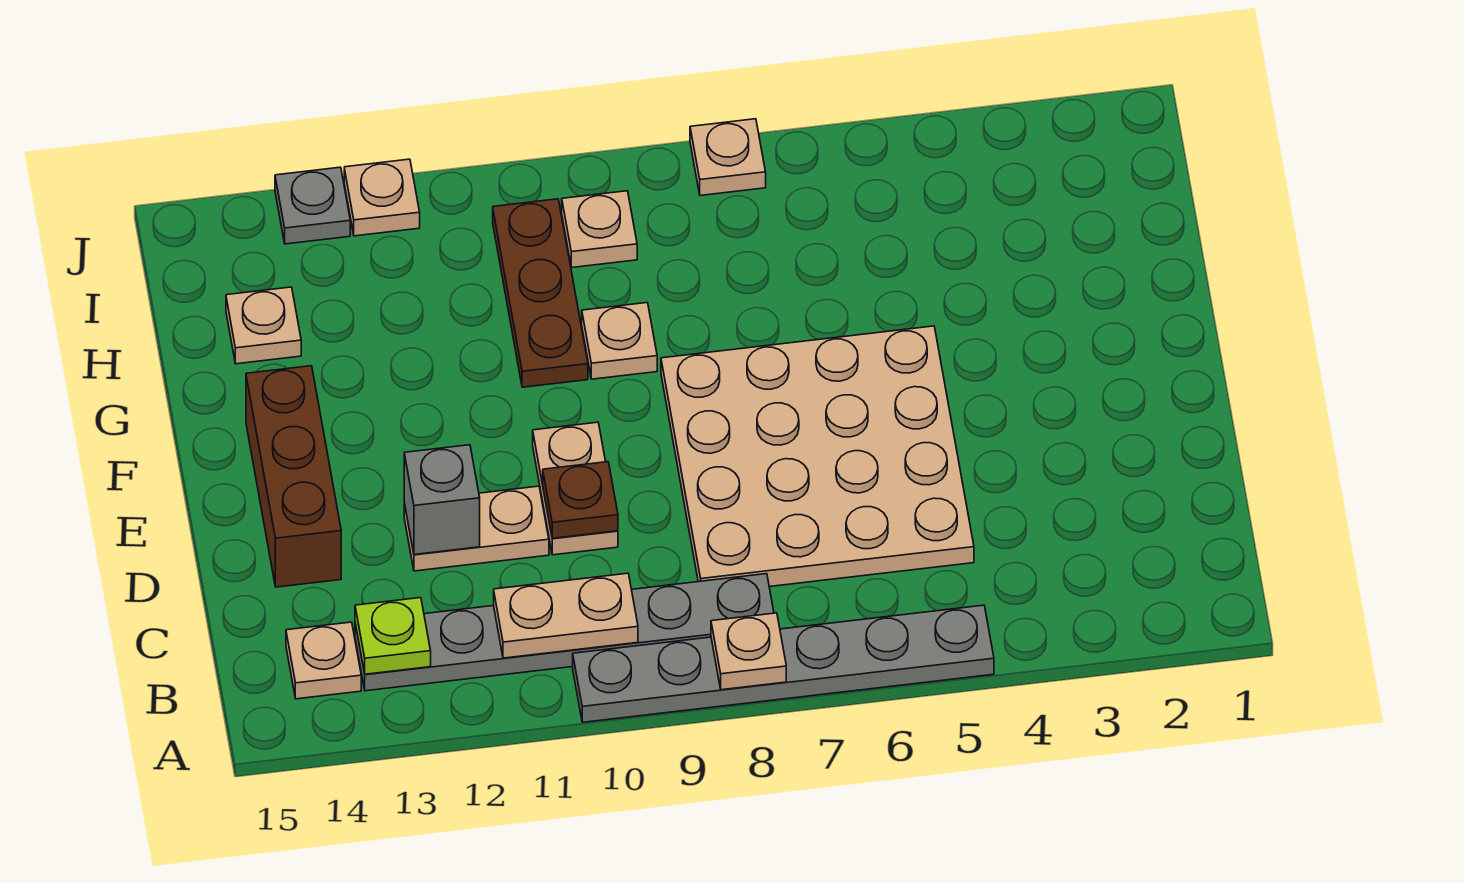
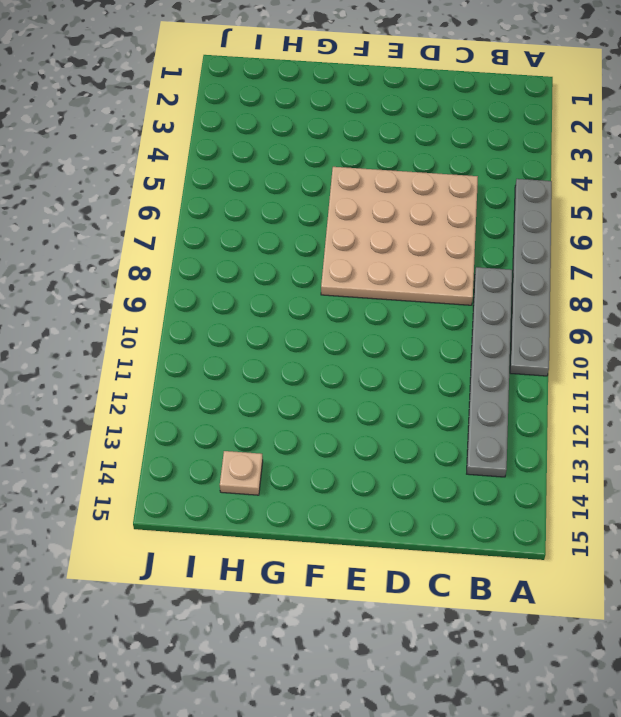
none -> tan plate B14 level 1
none -> tan plate D10:E10 level 1
none -> tan plate D11:D12 level 1

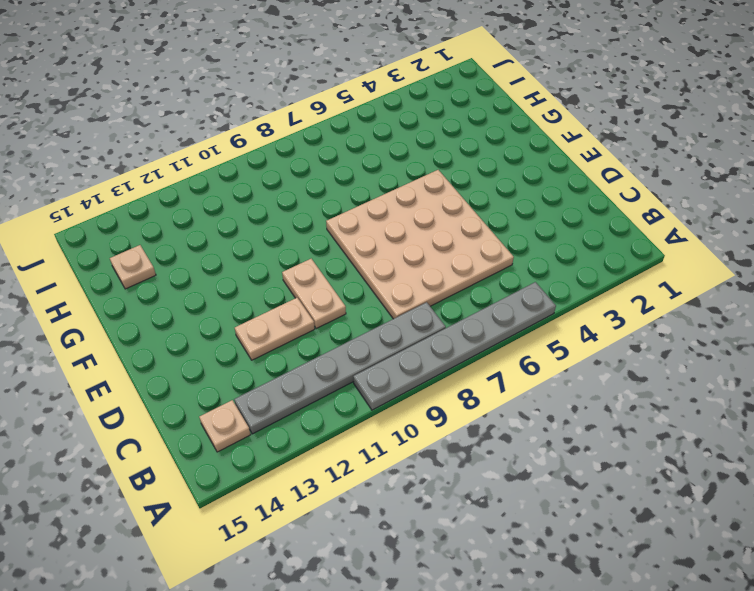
none -> brown brick D14:F14 level 1
none -> tan plate G9 level 1
none -> brown plate G10:I10 level 1

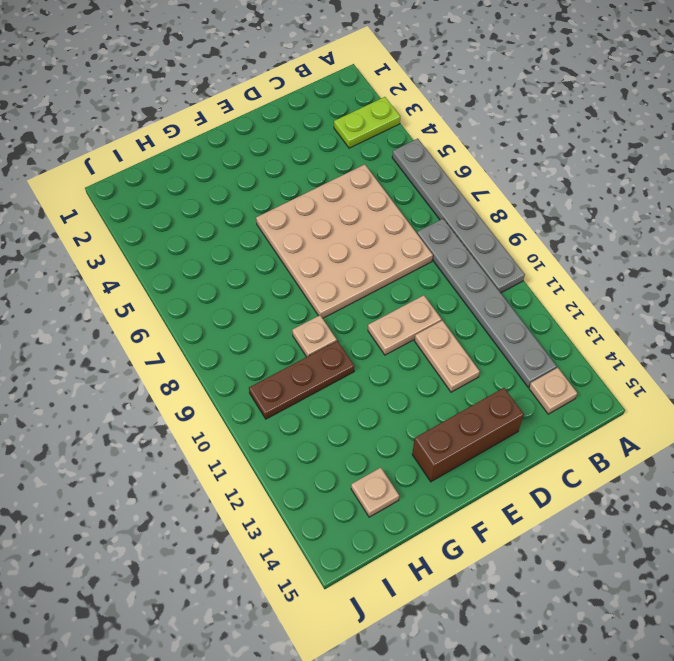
lime plate A3:B3 level 1 -> none
none -> tan plate I9 level 1
none -> tan plate J7 level 1
none -> tan plate J12 level 1

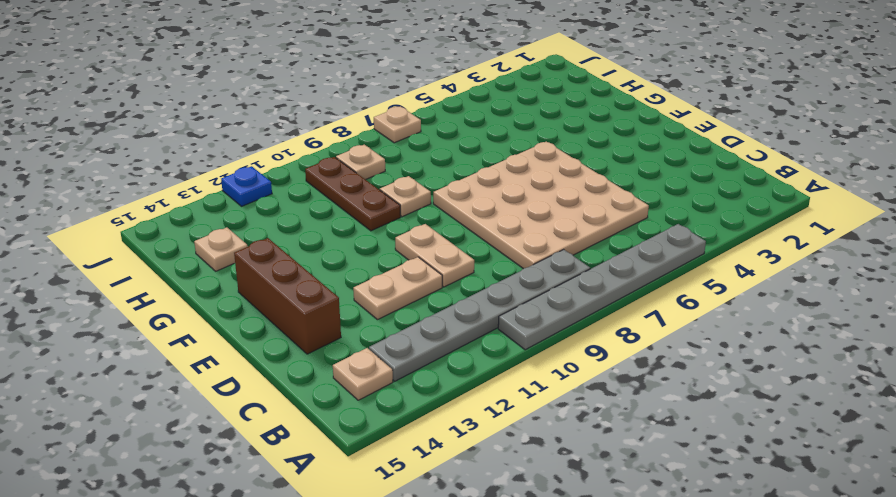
blue plate J12 level 1 -> tan plate J12 level 1
none -> grey plate J13 level 1
none -> tan plate A8 level 2
none -> tan plate B10:B11 level 2

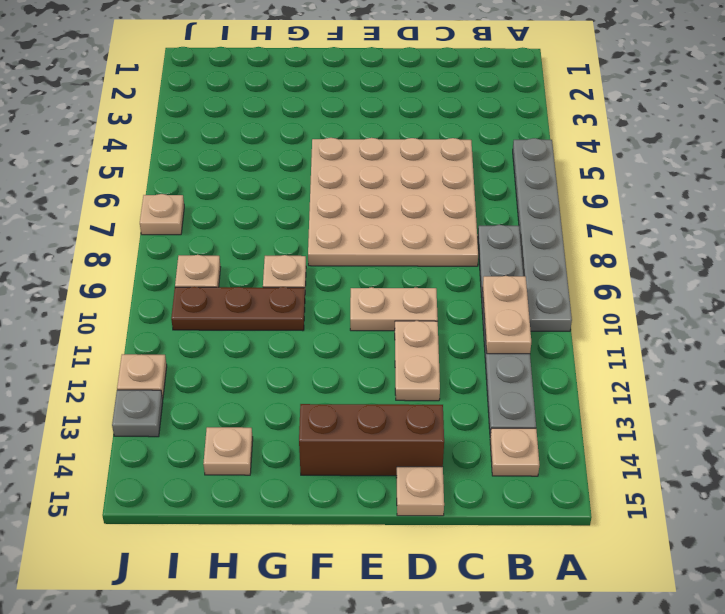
tan plate D15 level 1 -> tan plate A8 level 2
none -> lime plate B13 level 2
none -> brown plate D10 level 2
none -> grey brick D12 level 2

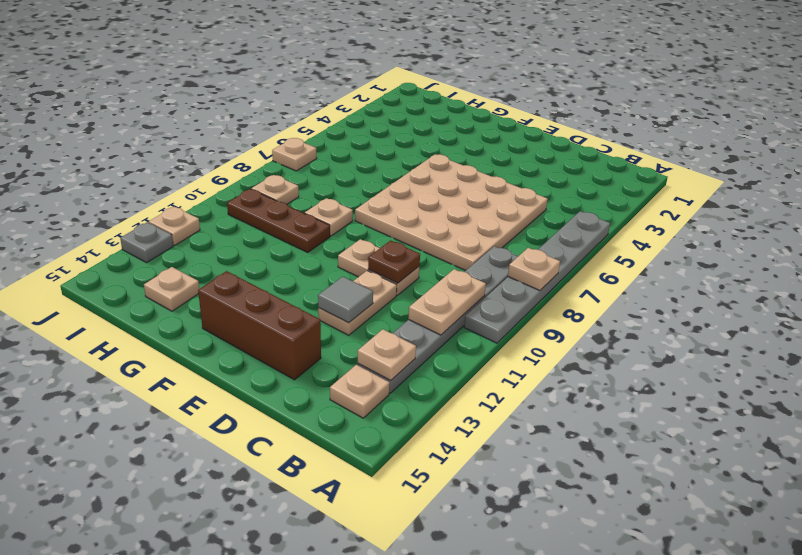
tan plate B13 level 2 -> lime plate B13 level 2
grey tile D12 level 2 -> grey brick D12 level 2

